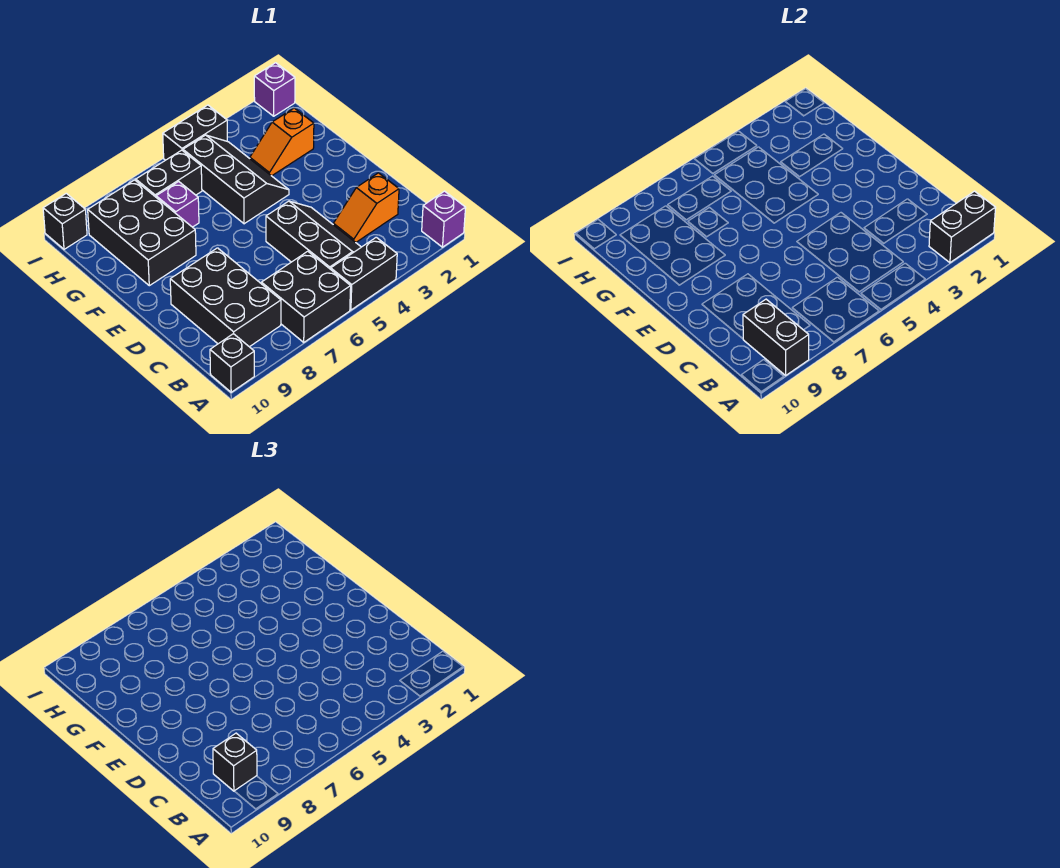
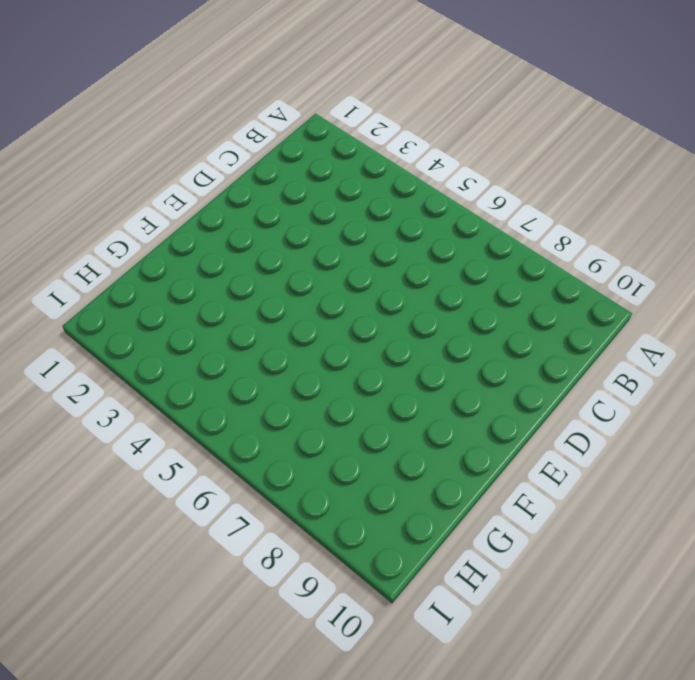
none -> purple brick A1 level 1
none -> black brick A4:A5 level 1
none -> black brick A6:B7 level 1

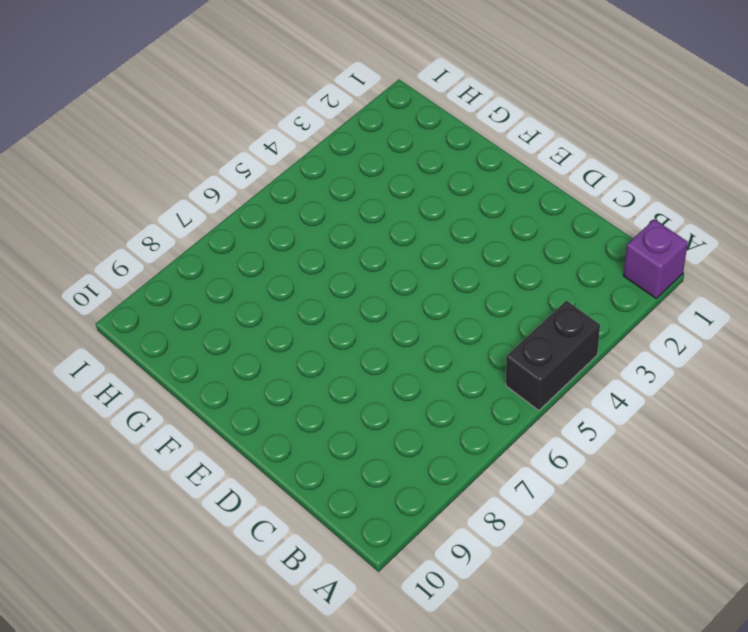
none -> black brick A6:B7 level 1
none -> black brick A10 level 1
none -> black slope B4:D5 level 1 top 5

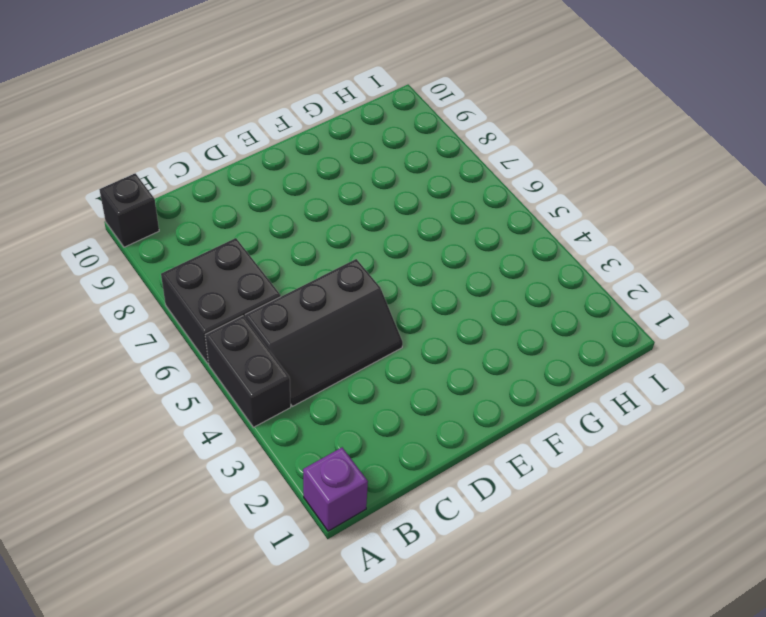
none -> black brick B8:D9 level 1
none -> orange slope C2:C3 level 1 top 2
none -> black slope F4:H5 level 1 top 5

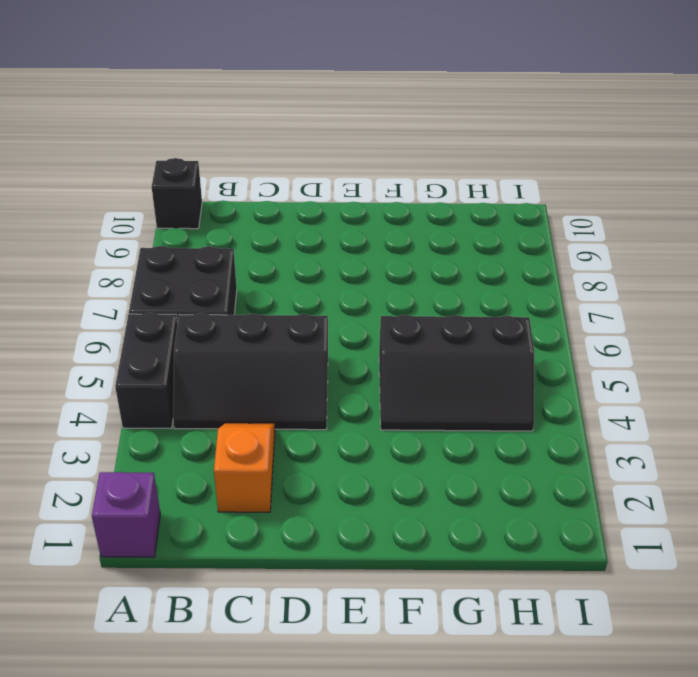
none -> black brick B8:D9 level 1
none -> black brick F8:H9 level 1
none -> orange slope G2:G3 level 1 top 2

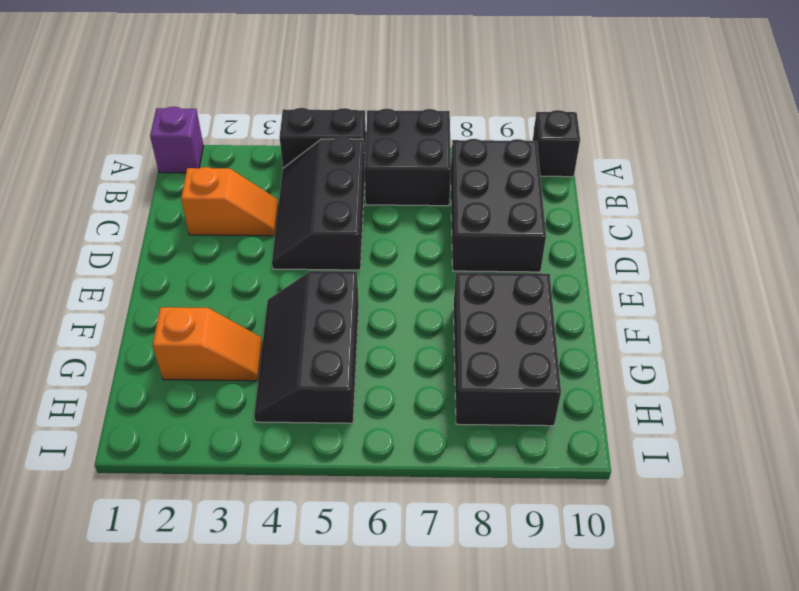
none -> purple brick G7 level 1
none -> black brick H6:H7 level 1
none -> purple brick I1 level 1

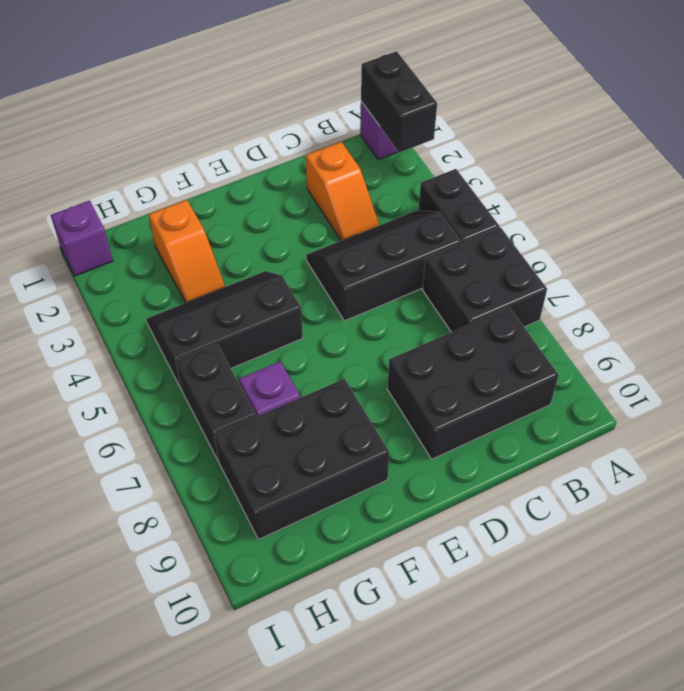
none -> black brick A10 level 1
none -> black brick I4:I5 level 1
none -> black brick I10 level 1

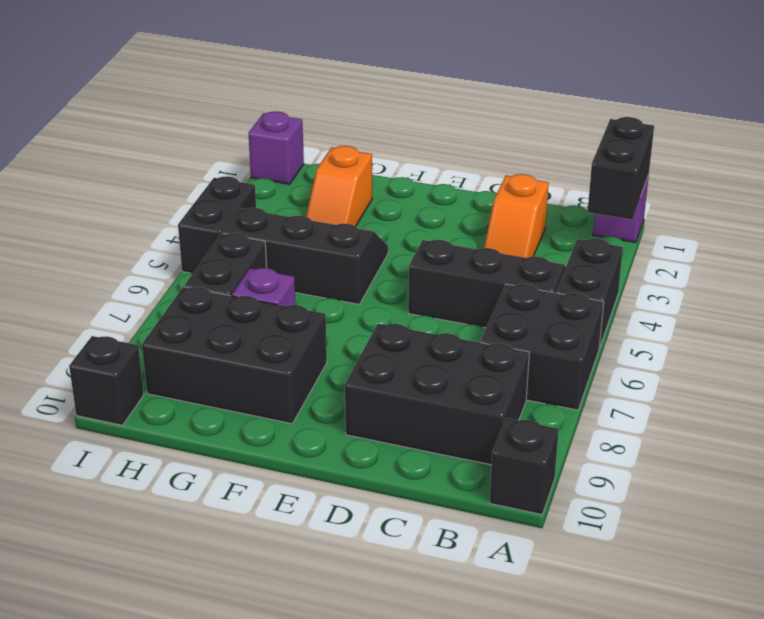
none -> black brick A9:B9 level 2
none -> black brick B9 level 3

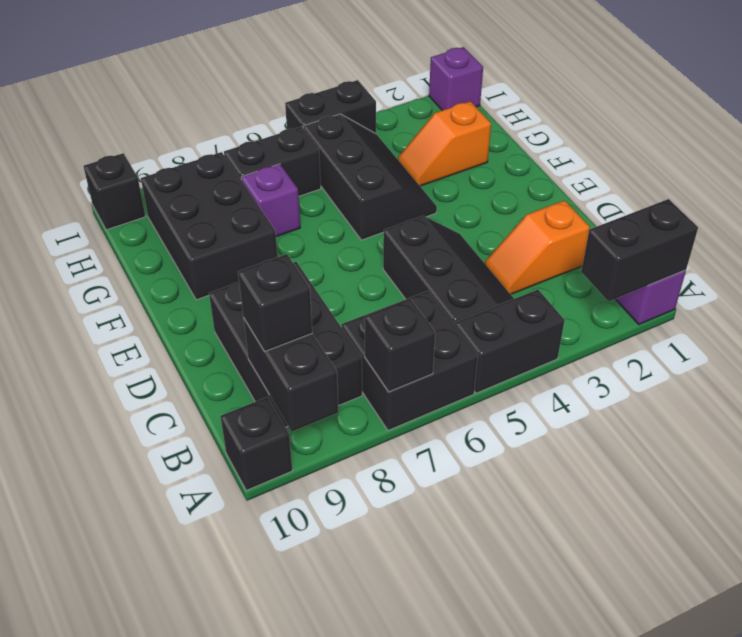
black brick A7 level 2 -> none

